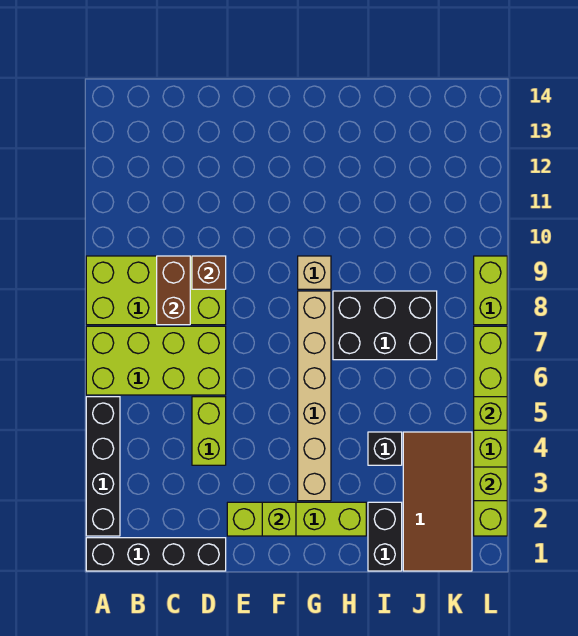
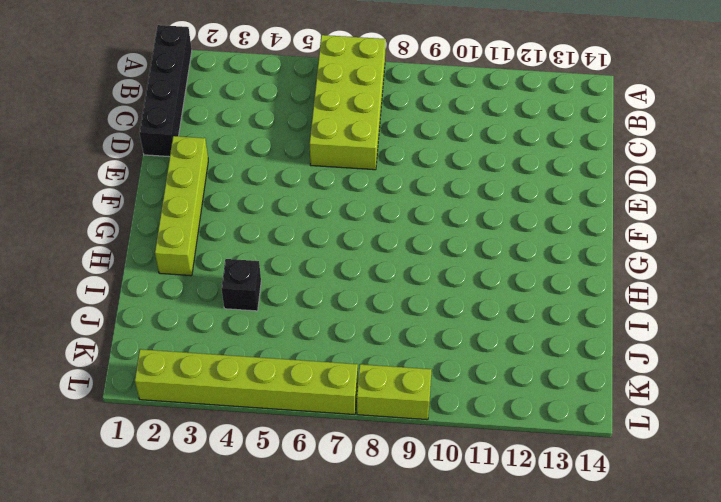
none -> black brick A2:A5 level 1
none -> lime brick A8:D9 level 1
none -> lime brick D4:D5 level 1

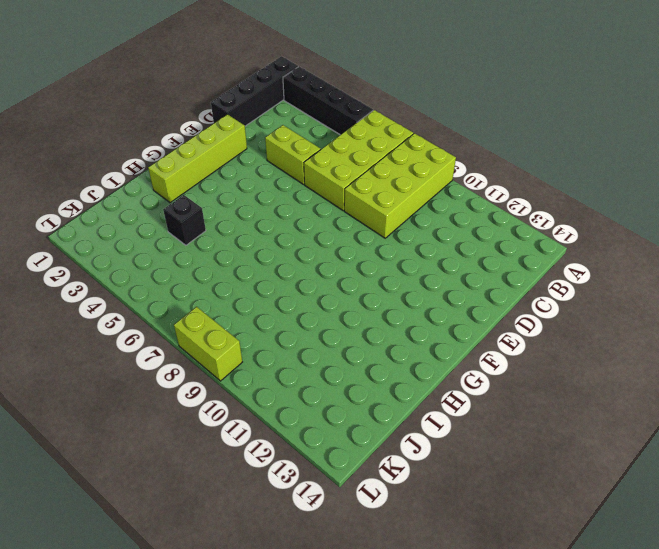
none -> tan brick G3:G8 level 1
none -> tan brick G9 level 1
none -> black brick H7:J8 level 1

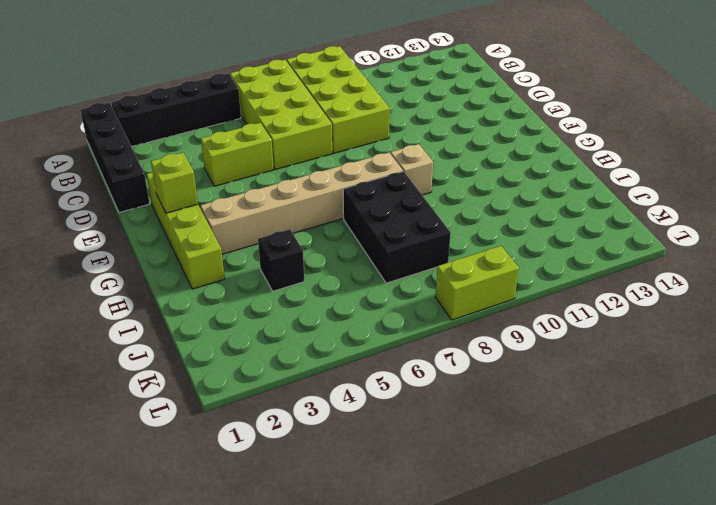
none -> black brick I1:I2 level 1
none -> brown tile J1:K4 level 1
none -> lime brick L2:L7 level 1

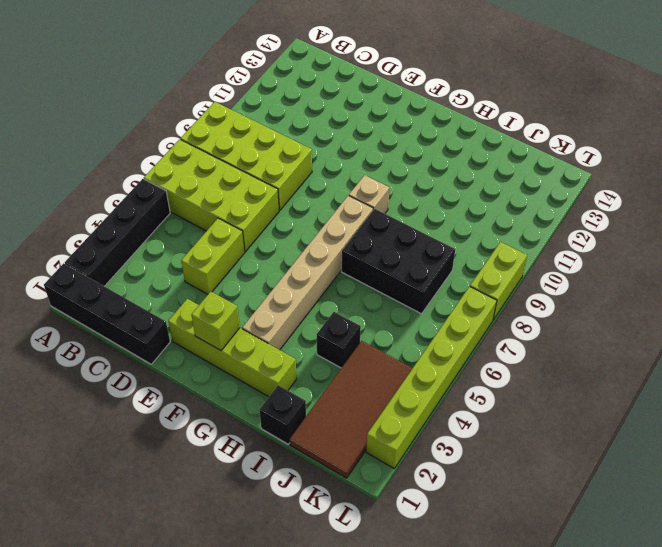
black brick I1 level 1 -> black brick I1:I2 level 1
none -> brown brick C8:C9 level 2
none -> brown brick D9 level 2
none -> lime brick L3 level 2

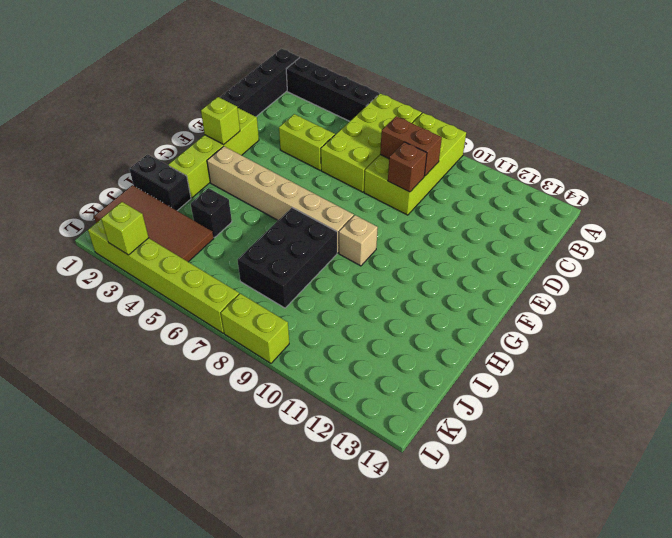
none -> lime brick L5 level 2

